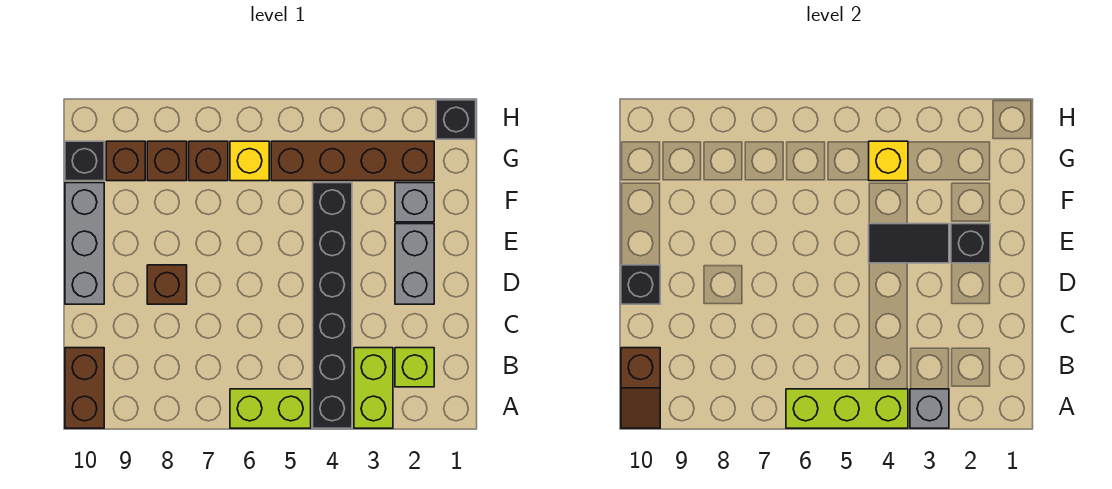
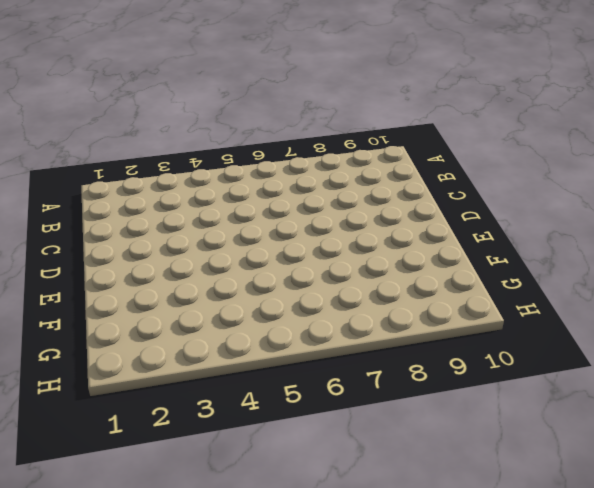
none -> lime brick A3:B3 level 1
none -> black brick A4:F4 level 1
none -> lime brick A5:A6 level 1

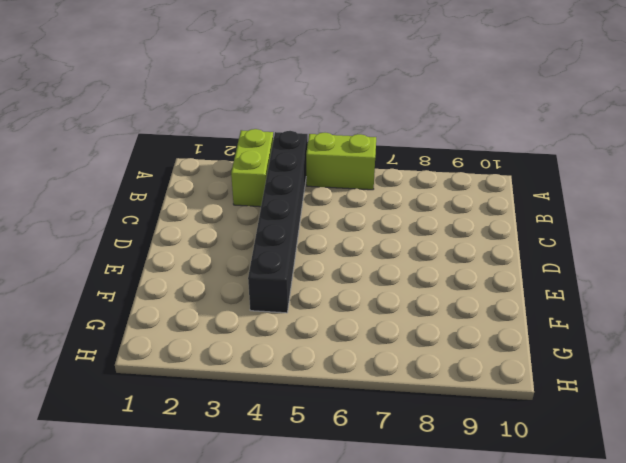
none -> brown brick A10:B10 level 1
none -> lime brick B2 level 1
none -> grey brick D2:E2 level 1

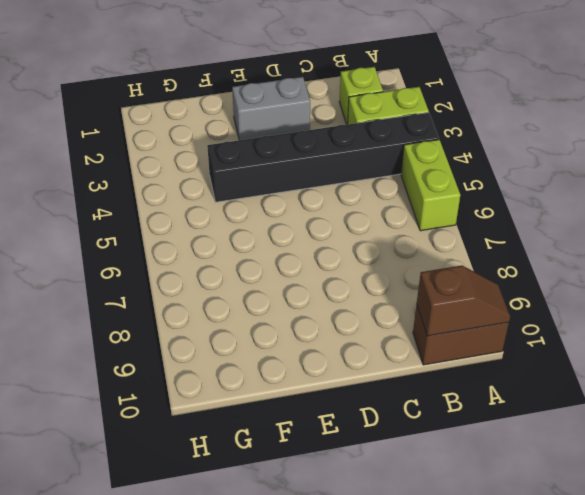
none -> brown brick D8 level 1
none -> grey brick D10:F10 level 1
none -> grey brick F2 level 1

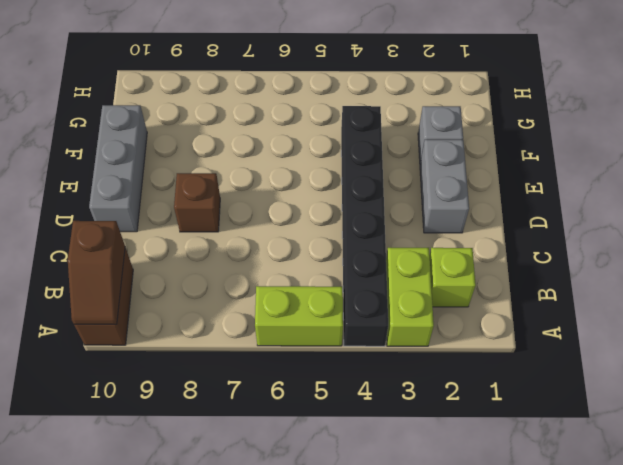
none -> brown brick G2:G5 level 1
none -> yellow brick G6 level 1
none -> brown brick G7 level 1

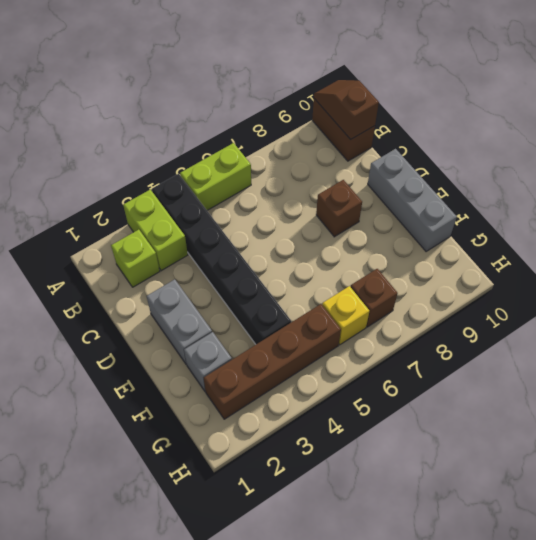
none -> brown brick G8 level 1
none -> brown brick G9 level 1
none -> black brick G10 level 1

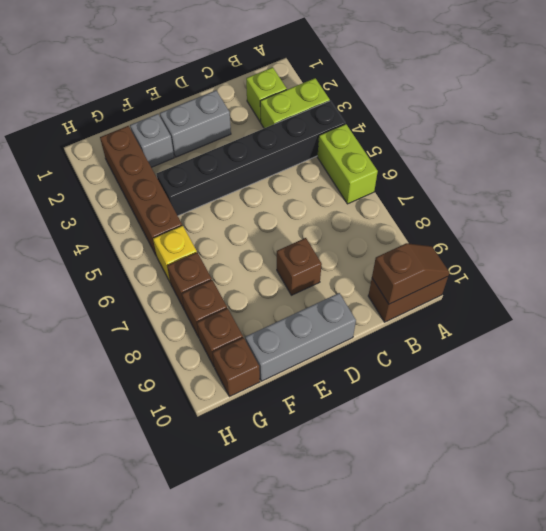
brown brick G10 level 1 -> black brick G10 level 1
none -> black brick H1 level 1
none -> grey brick A3 level 2
none -> lime brick A4:A6 level 2

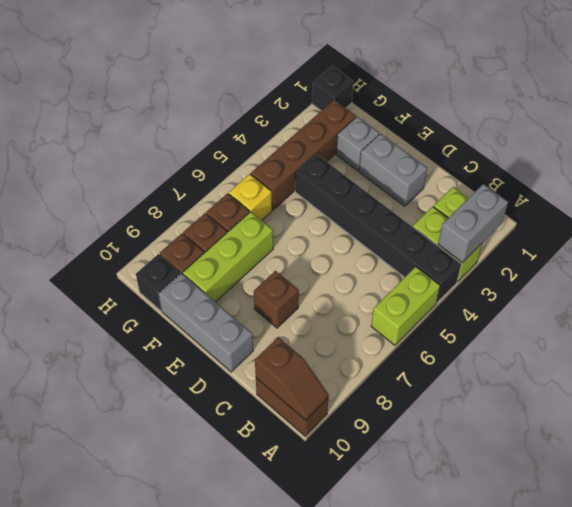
grey brick A2:A3 level 2 -> grey brick A3 level 2
lime brick F7:F9 level 1 -> lime brick A4:A6 level 2
none -> black brick D10 level 2
none -> black brick E2 level 2
none -> black tile E3:E4 level 2

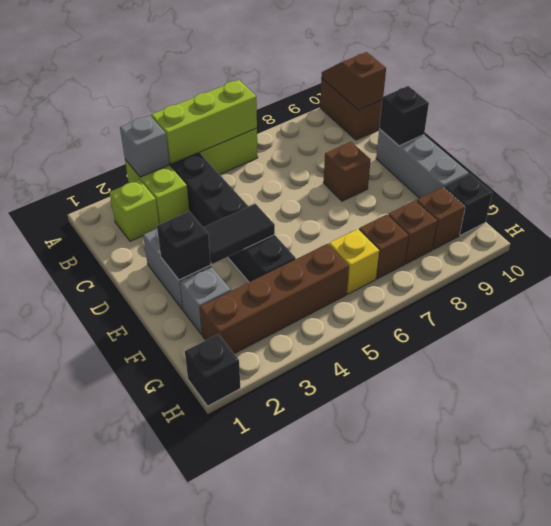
none -> yellow brick G4 level 2

